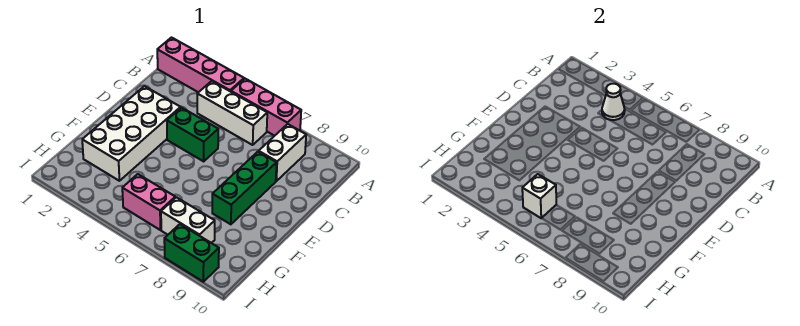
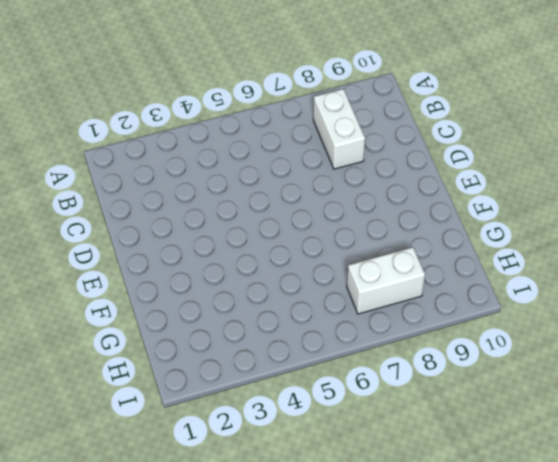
none -> pink brick A1:A4 level 1
none -> pink brick A5:A7 level 1
none -> white brick B4:B6 level 1

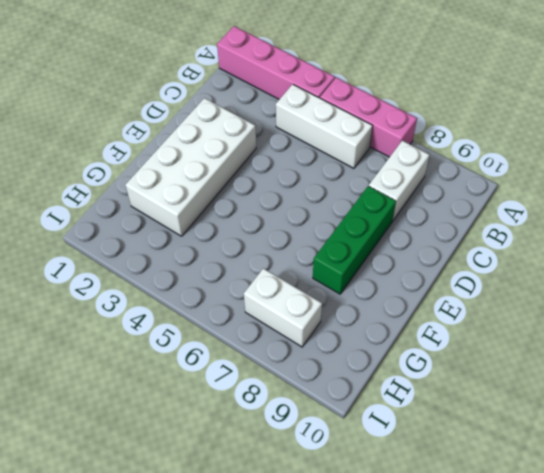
none -> green brick D4:D5 level 1
none -> pink brick H5:H6 level 1
none -> green brick I8:I9 level 1

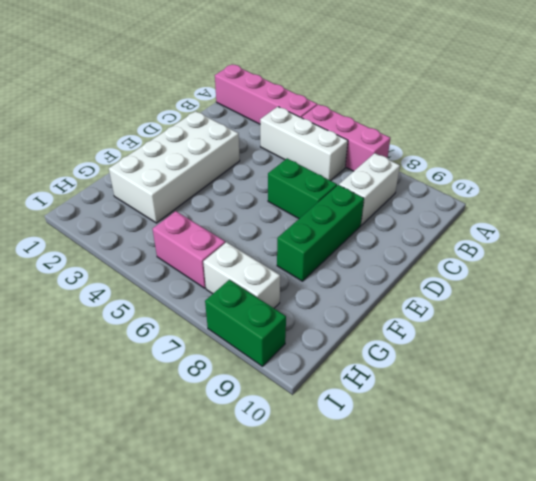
green brick D6:D7 level 1 -> green brick D4:D5 level 1
none -> white cone B4 level 2
none -> white brick H5 level 2

